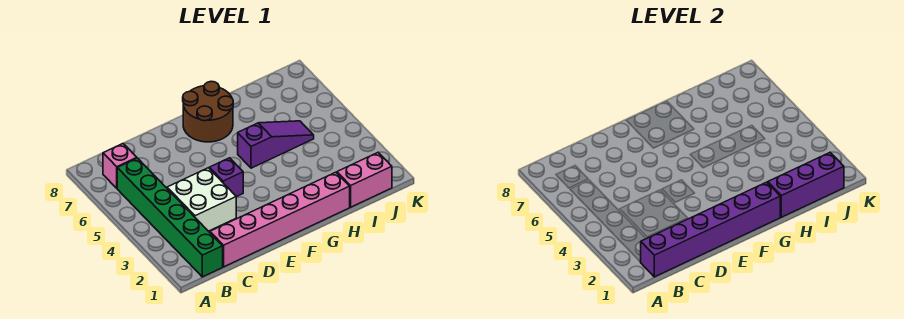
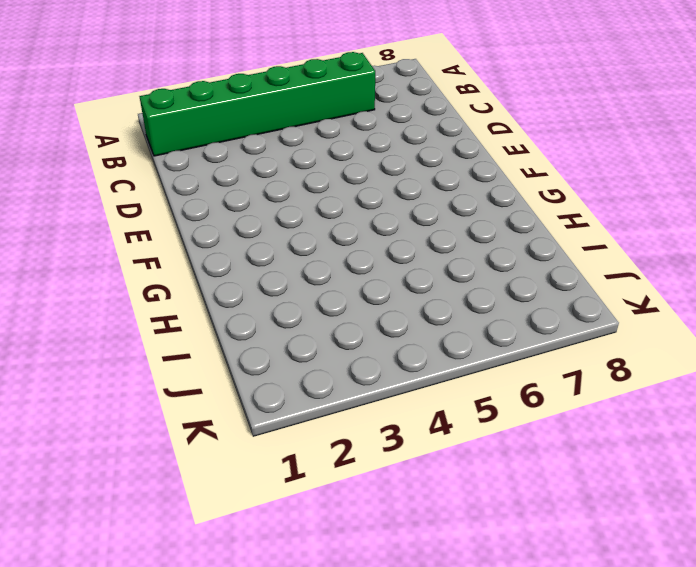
none -> pink brick B7 level 1
none -> pink brick C1:H1 level 1

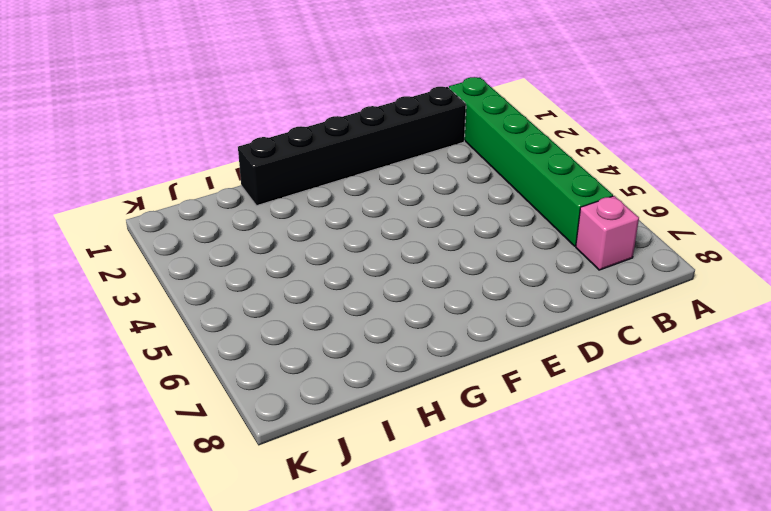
black brick C1:H1 level 1 -> pink brick C1:H1 level 1
none -> white brick C3:D4 level 1
none -> purple brick E4 level 1

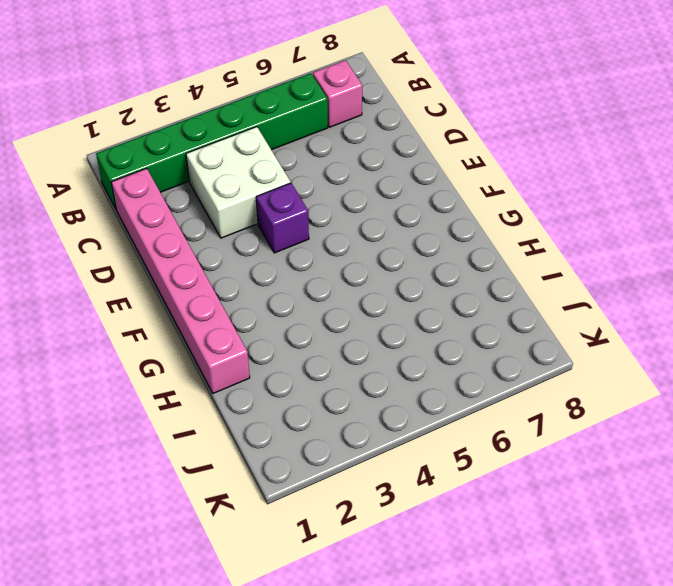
none -> brown round brick F7:G8 level 1
none -> purple slope G5:I5 level 1 top G

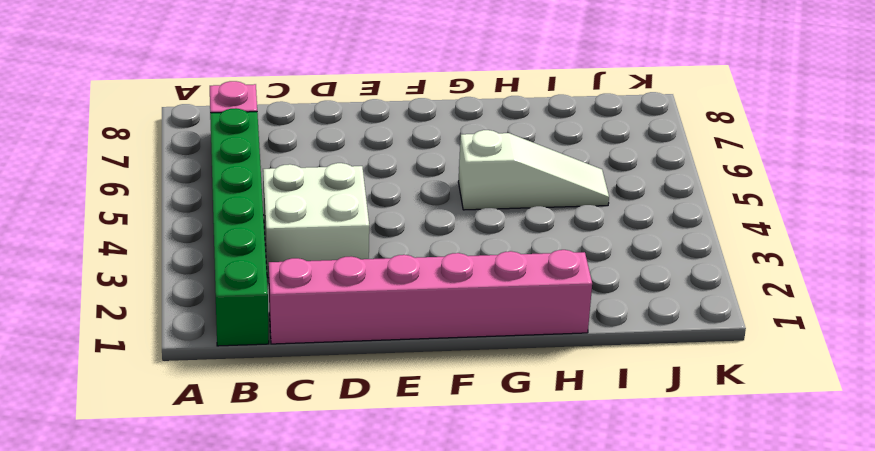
white slope G5:I5 level 1 top G -> purple slope G5:I5 level 1 top G
none -> purple brick E4 level 1
none -> brown round brick F7:G8 level 1

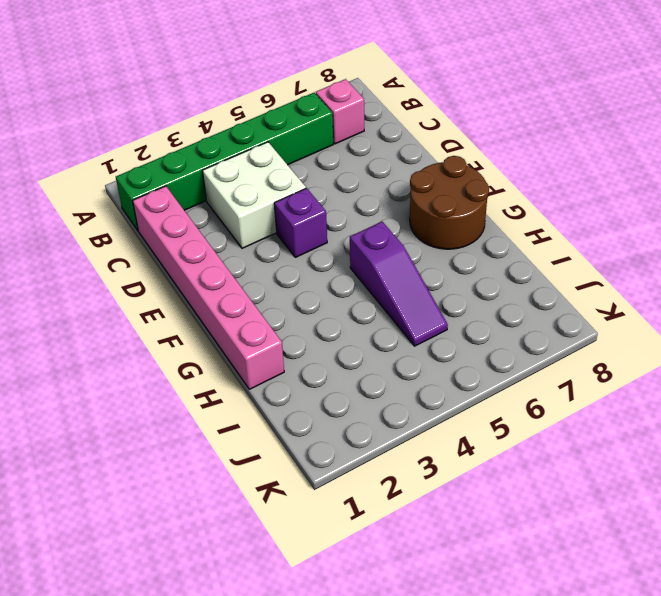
none -> pink brick I1:J1 level 1
none -> purple brick B1:G1 level 2

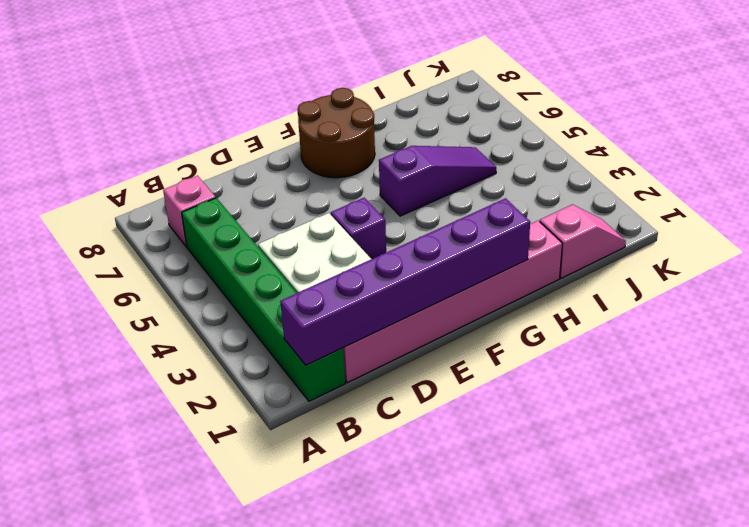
pink slope I1:J1 level 1 top I -> pink brick I1:J1 level 1
none -> purple brick H1:J1 level 2

